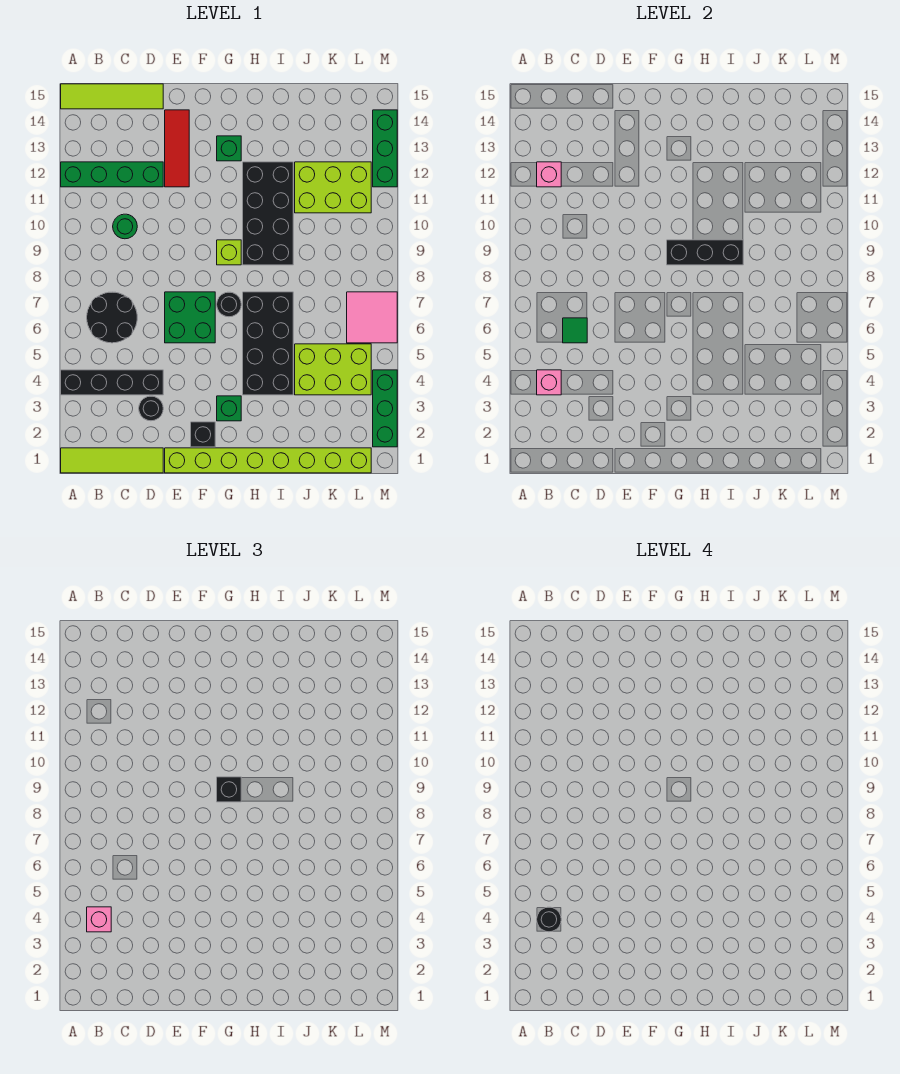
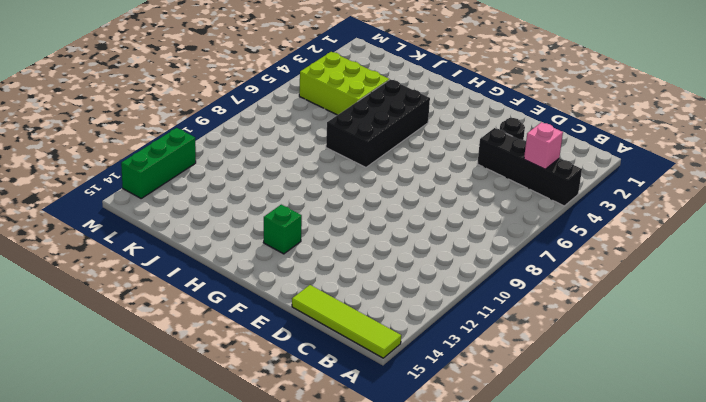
none -> lime tile A1:D1 level 1
none -> green brick A12:D12 level 1
none -> black round brick B6:C7 level 1

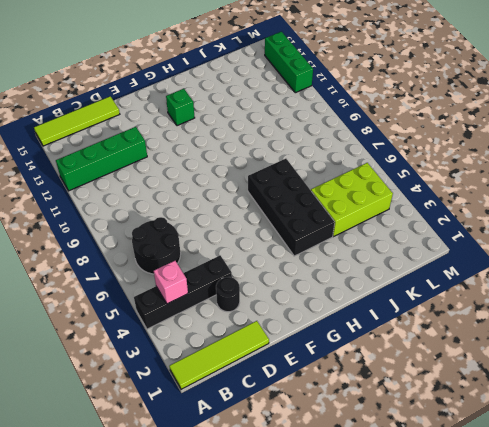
none -> green round brick C10 level 1
none -> lime brick E1:L1 level 1
none -> green brick E6:F7 level 1

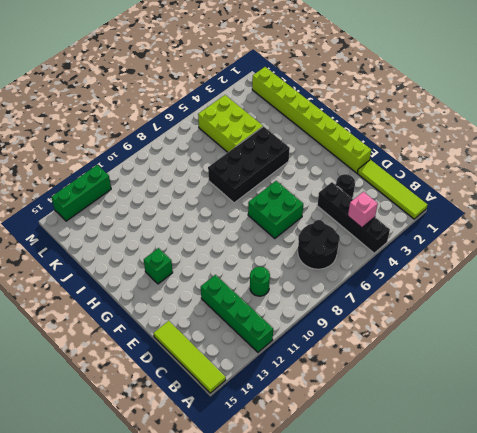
none -> red tile E12:E14 level 1
none -> black brick F2 level 1
none -> green brick G3 level 1

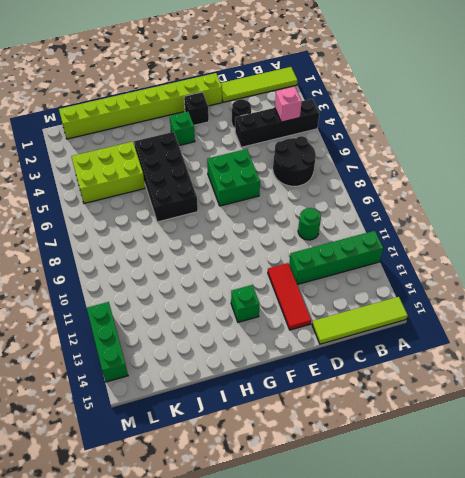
none -> black round brick G7 level 1
none -> lime brick G9 level 1
none -> black brick H9:I12 level 1

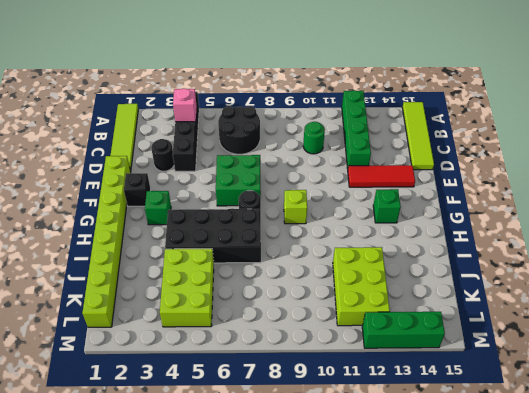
none -> black brick H9:I12 level 1
none -> pink tile L6:M7 level 1
none -> green brick M2:M4 level 1

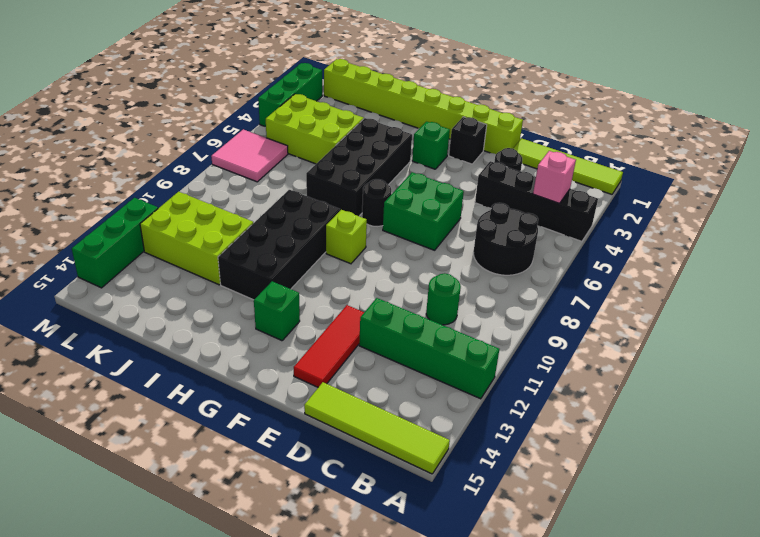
none -> pink brick B12 level 2
none -> green tile C6 level 2
none -> black brick G9:I9 level 2

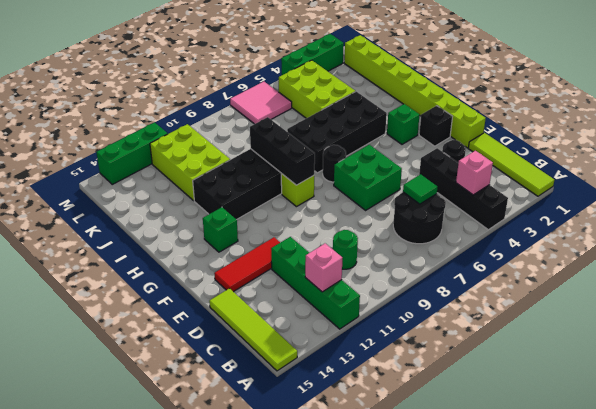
none -> pink brick B4 level 3
none -> black brick G9 level 3
none -> black round brick B4 level 4

